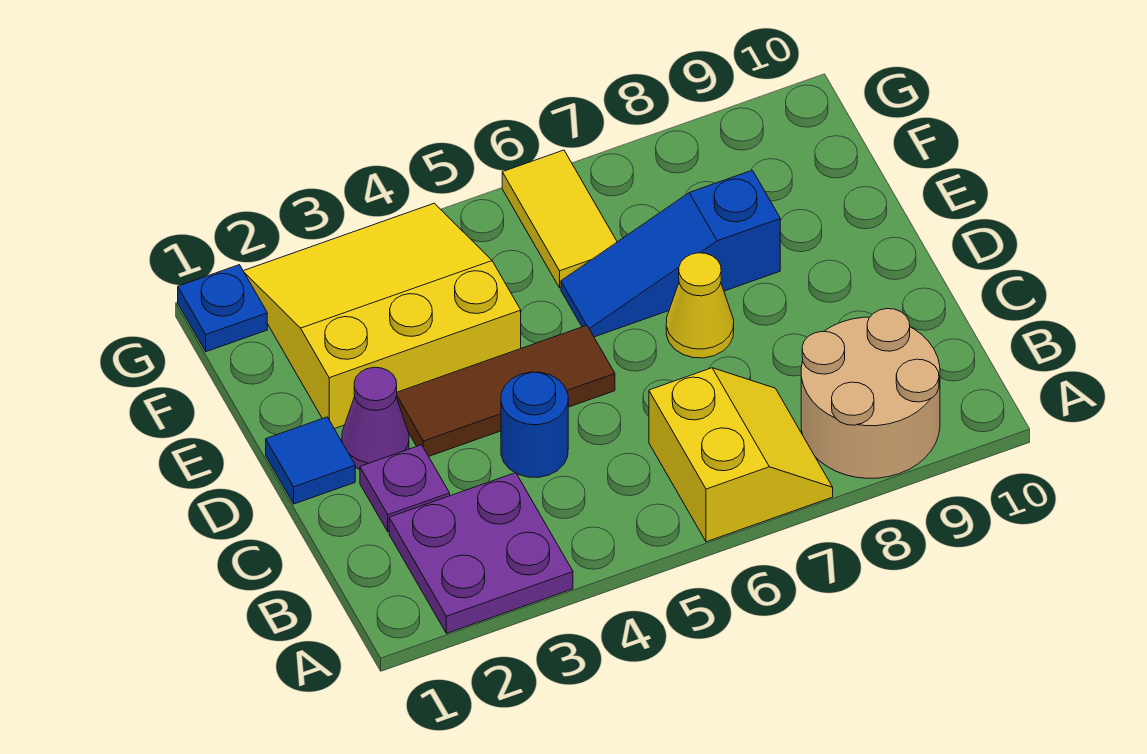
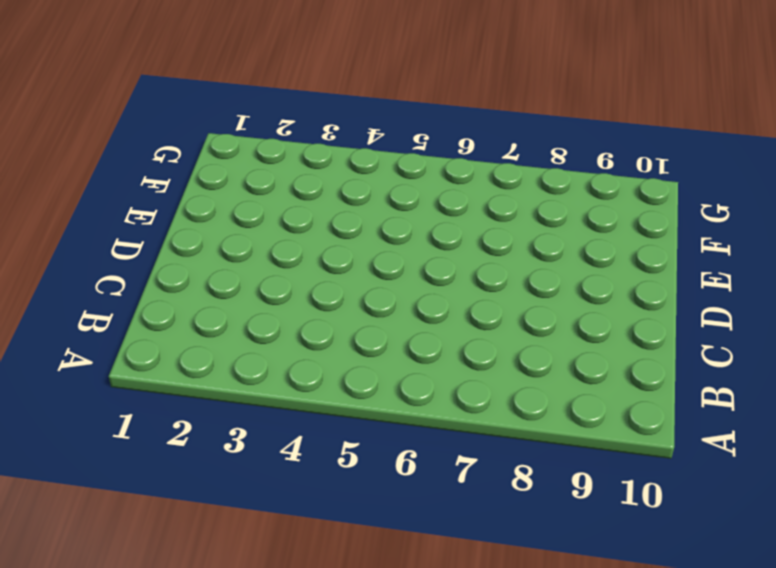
none -> purple plate A2:B3 level 1
none -> yellow slope A6:B7 level 1 top 6
none -> tan round brick A8:B9 level 1

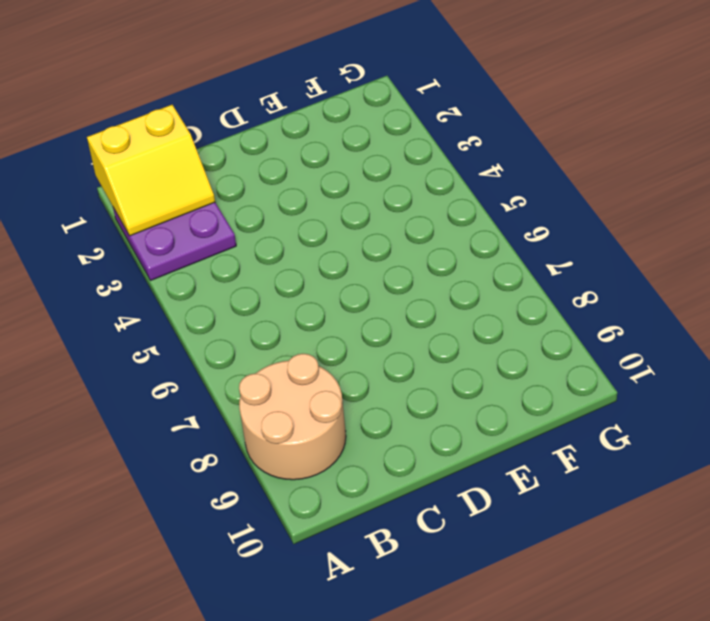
yellow slope A1:B2 level 2 top 1 -> yellow slope A6:B7 level 1 top 6
none -> purple plate C2 level 1
none -> blue round brick C4 level 1
none -> blue tile D1 level 1

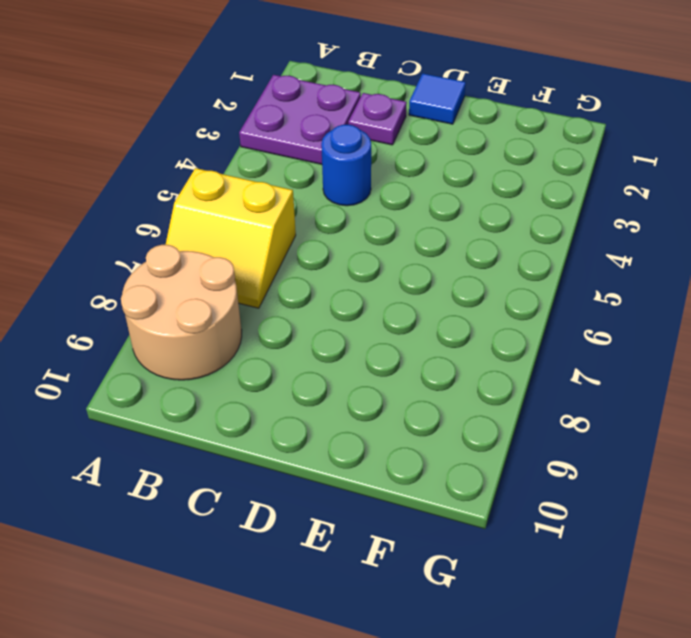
none -> purple cone D2 level 1
none -> brown tile D3:D5 level 1
none -> yellow cone D7 level 1

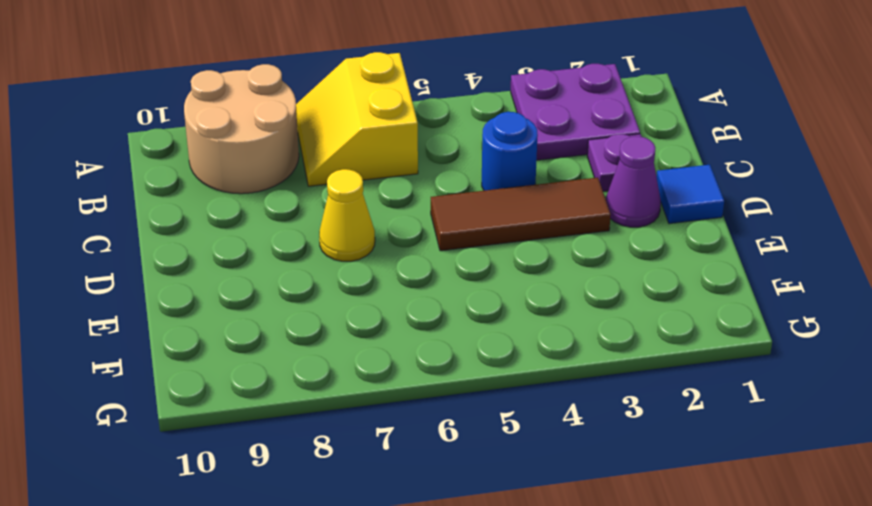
none -> yellow slope E2:G4 level 1 top E
none -> blue slope E6:E8 level 1 top 8
none -> yellow tile F6:G6 level 1

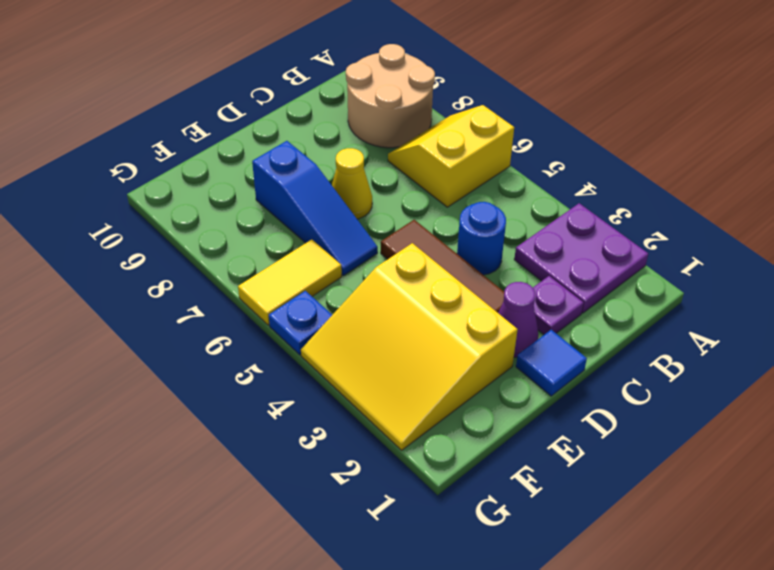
blue plate G5 level 1 -> blue plate G1 level 1

